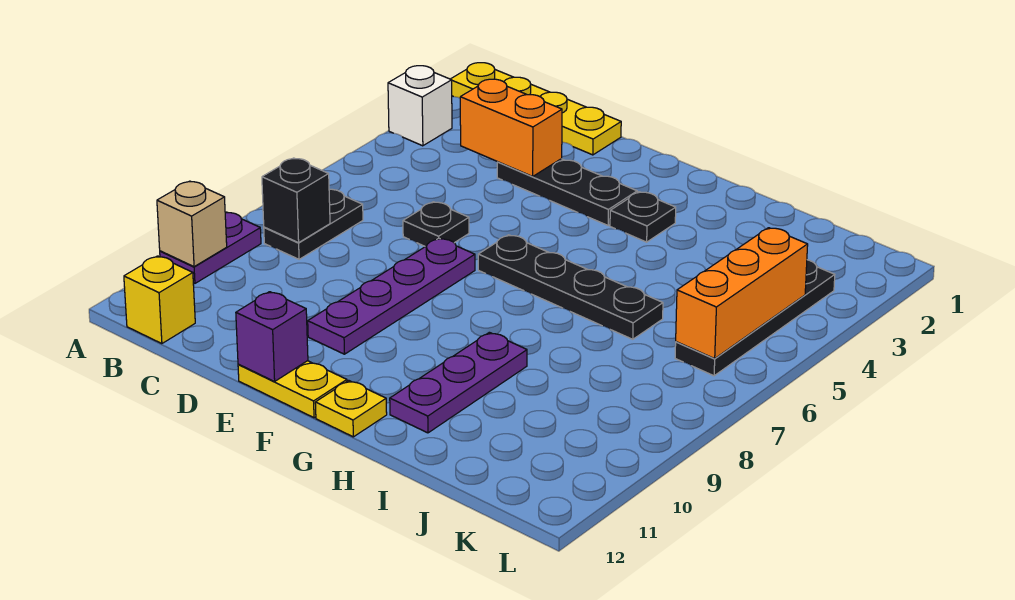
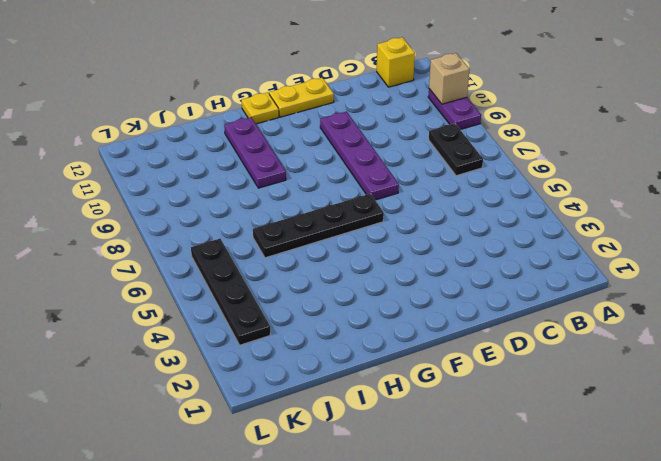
none -> yellow plate A1:D1 level 1
none -> white brick A3 level 1
none -> black plate D3:F3 level 1

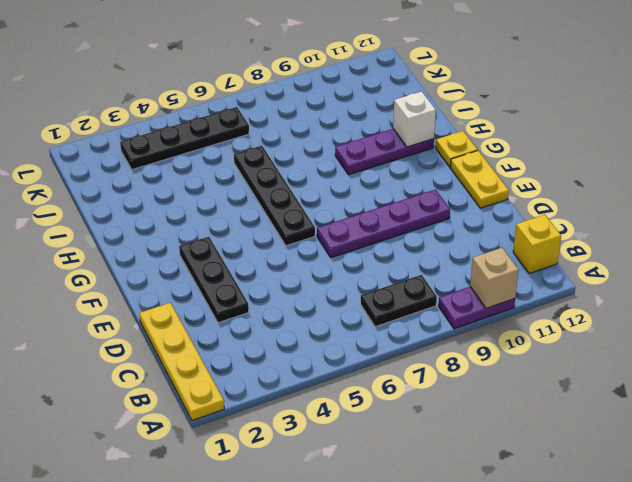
white brick H11 level 2 -> white brick A3 level 1
none -> black plate D6 level 1
none -> black plate G3 level 1
none -> black brick B8 level 2

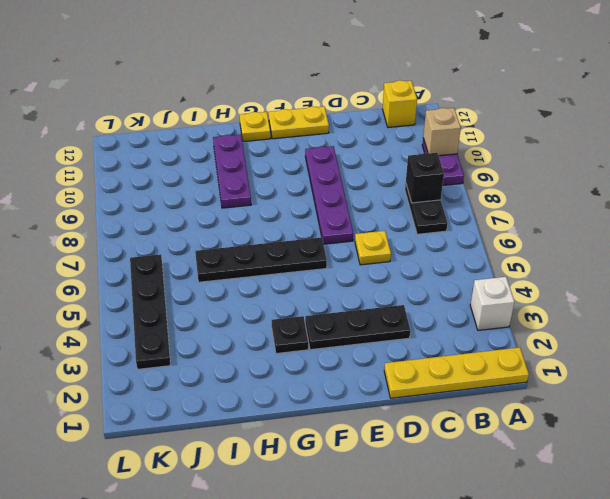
yellow plate D6 level 1 -> black plate D6 level 1
none -> orange brick C3:D3 level 2
none -> purple brick E12 level 2
none -> orange brick K4:K6 level 2

